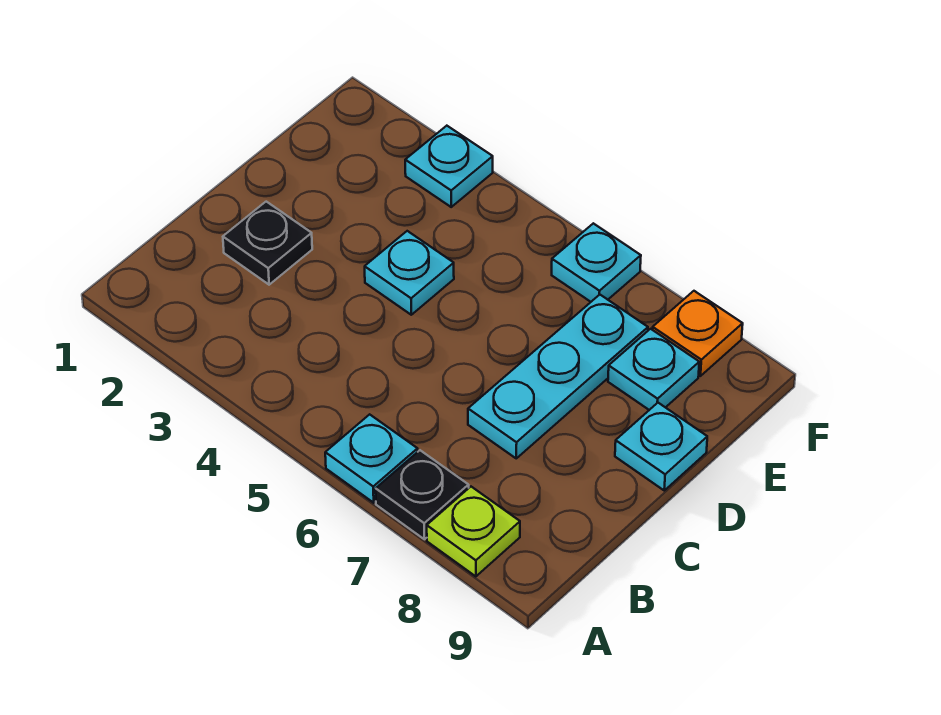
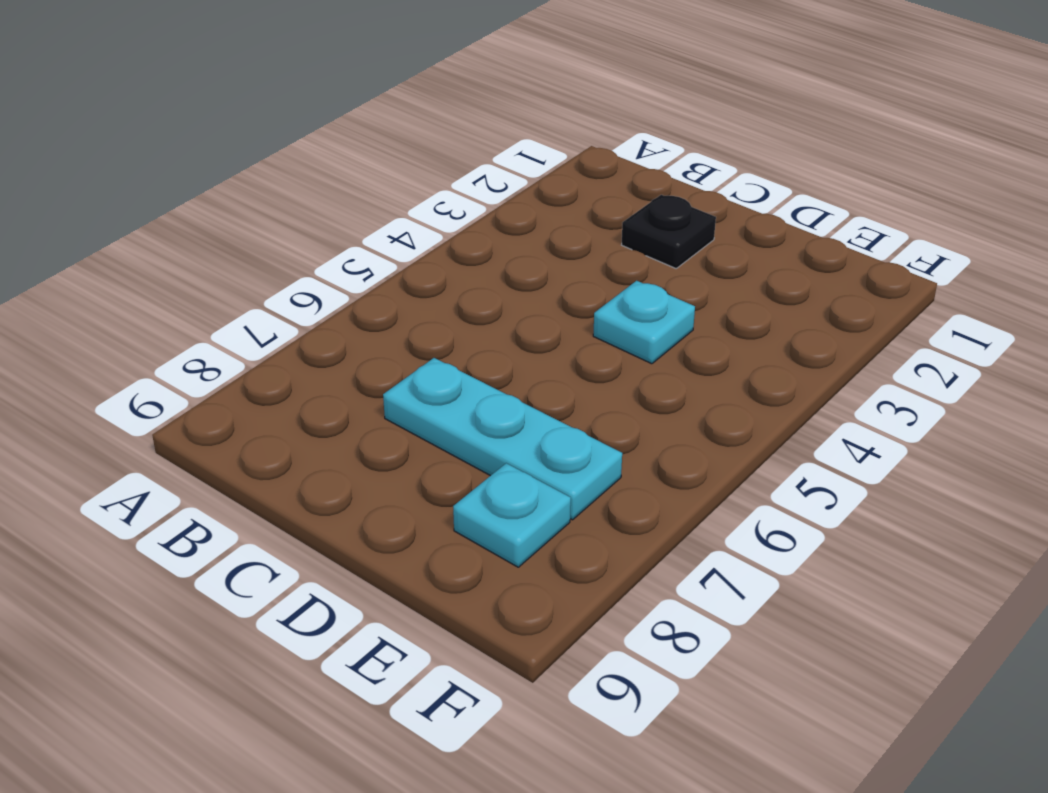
none -> cyan plate A6 level 1
none -> black plate A7 level 1

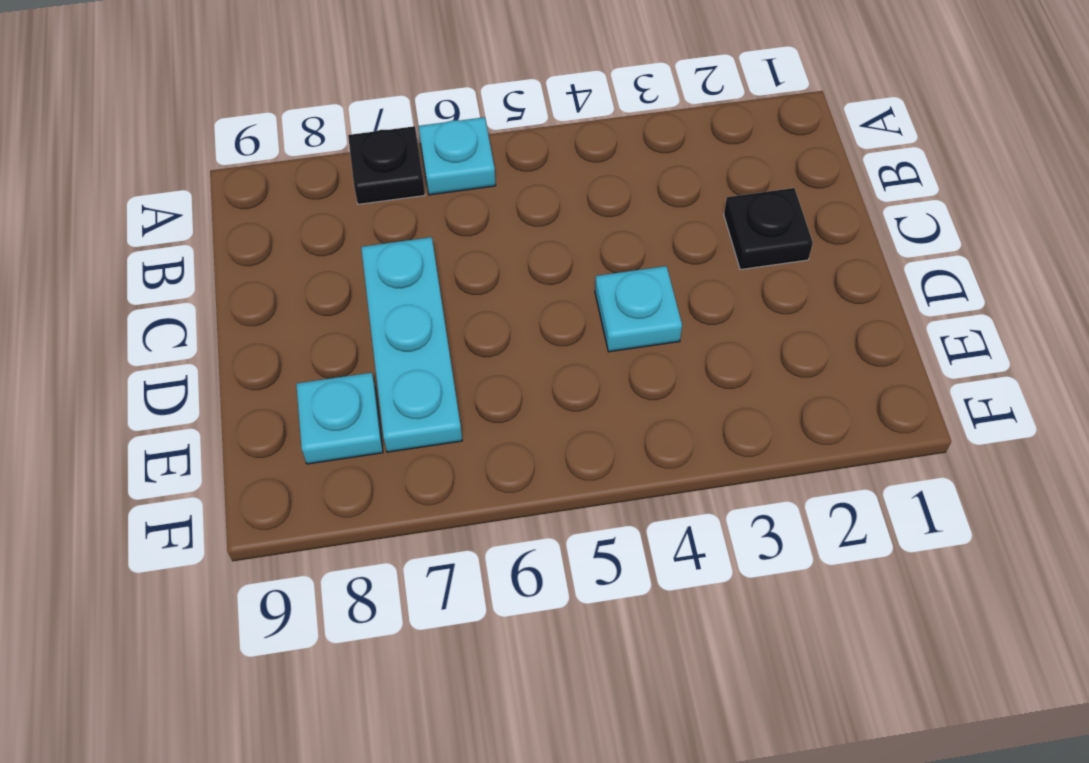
none -> lime plate A8 level 1
none -> cyan plate D9 level 1

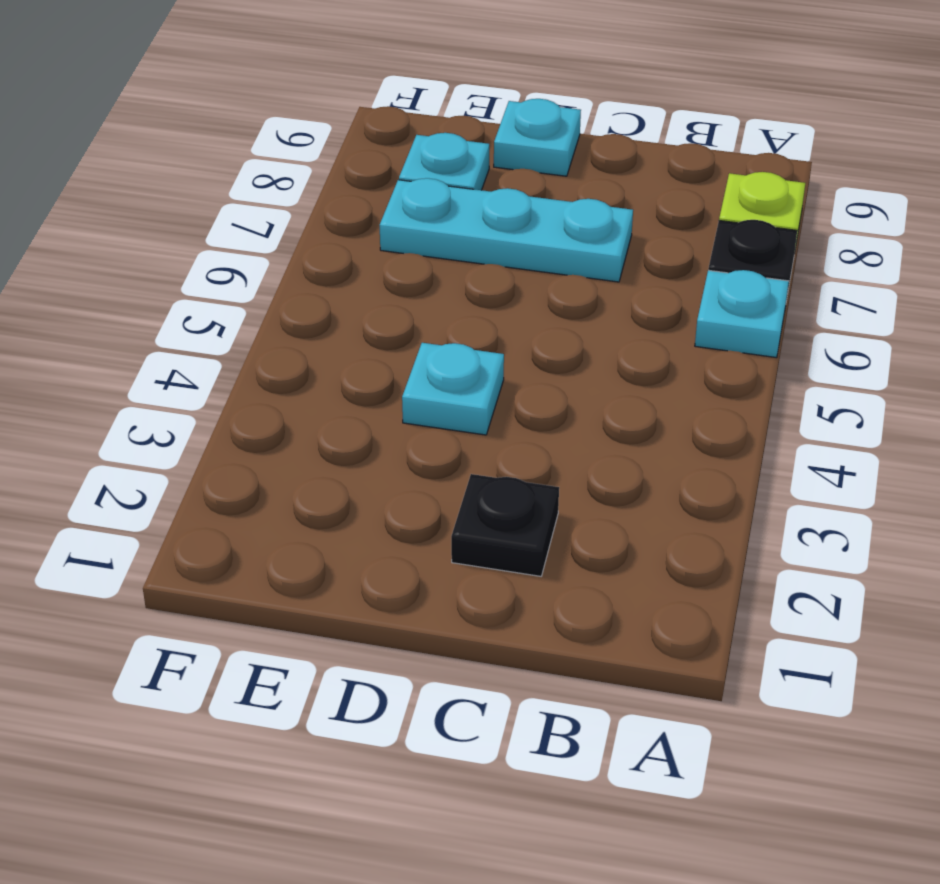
none -> cyan plate F3 level 1
none -> cyan plate F6 level 1

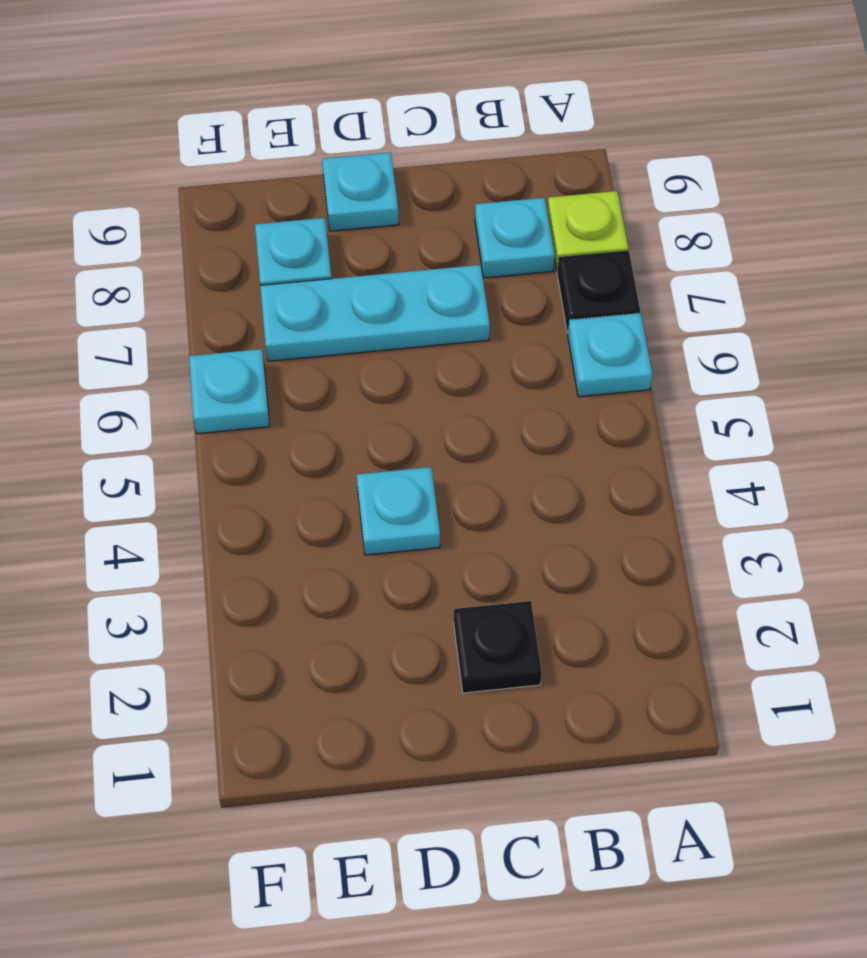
cyan plate B8 level 1 -> cyan plate F3 level 1
none -> orange plate F8 level 1

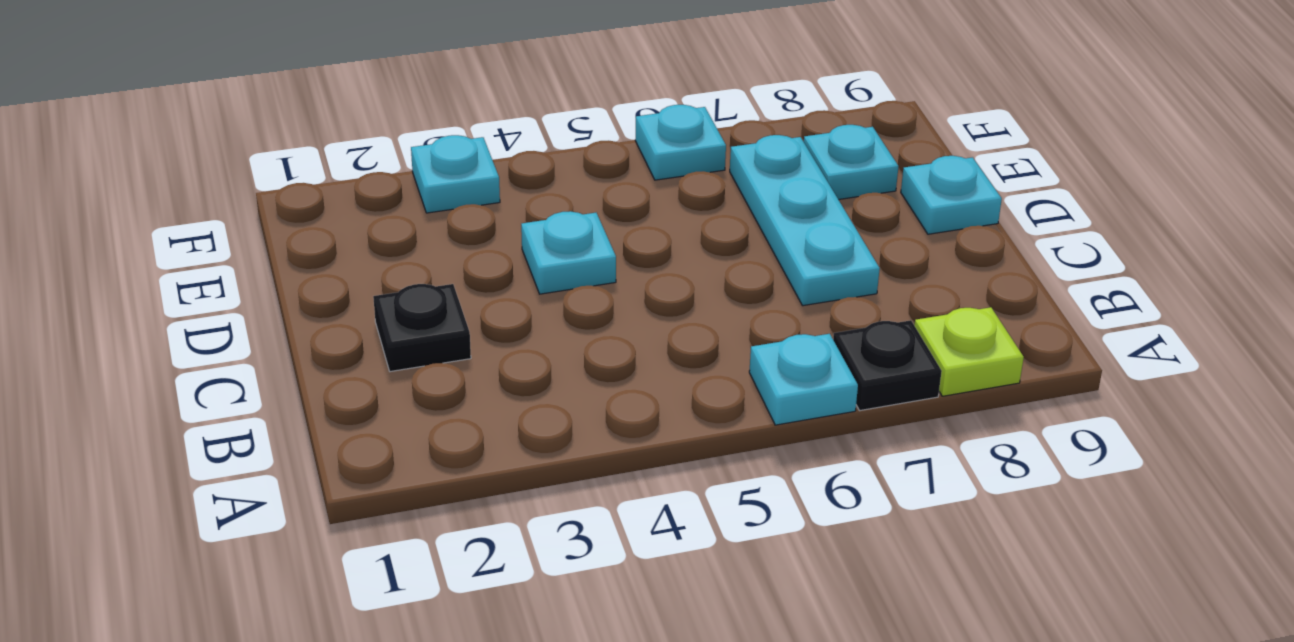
none -> orange plate F8 level 1

